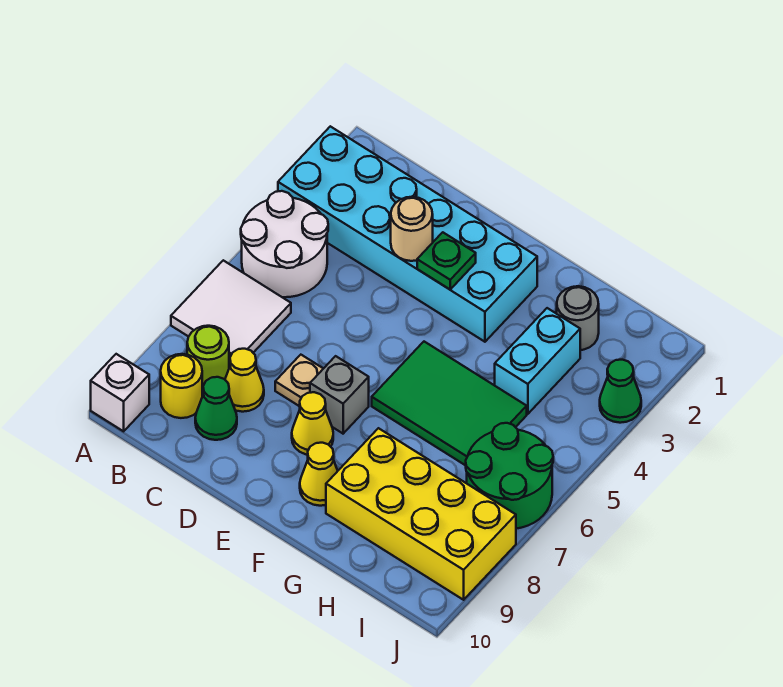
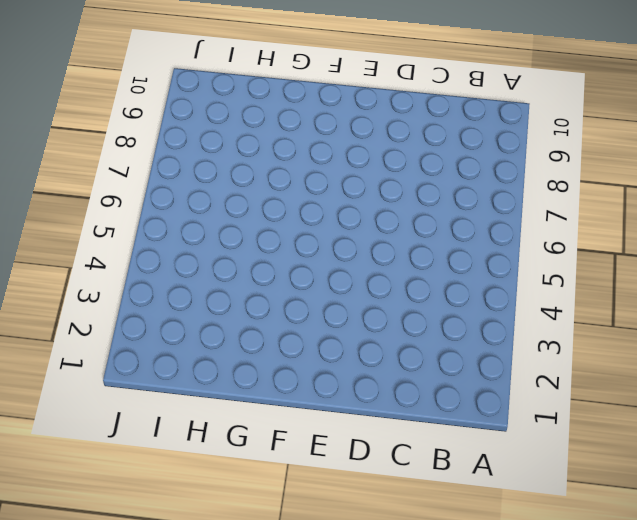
none -> cyan brick A2:F3 level 1
none -> white round brick A4:B5 level 1
none -> white tile A6:B7 level 1

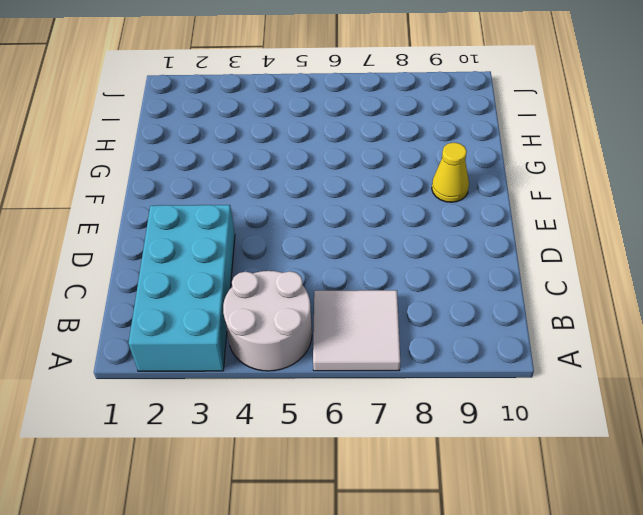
cyan brick A2:D3 level 1 -> cyan brick A2:F3 level 1
none -> white brick A10 level 1
none -> lime round brick B8 level 1
none -> yellow round brick B9 level 1

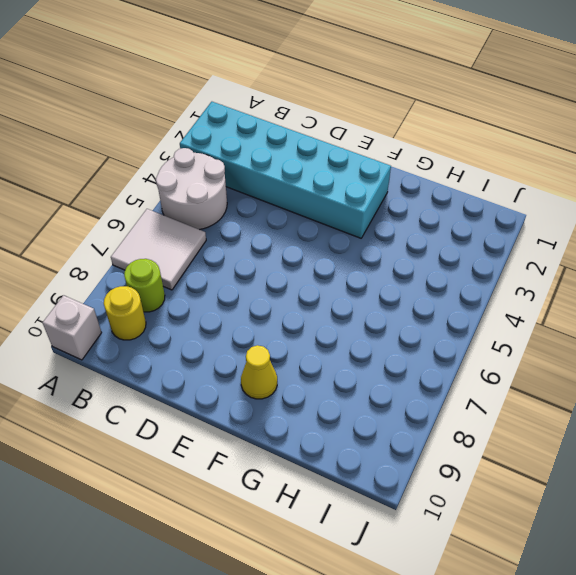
none -> yellow cone C8 level 1
none -> green cone C9 level 1
none -> tan plate D7 level 1

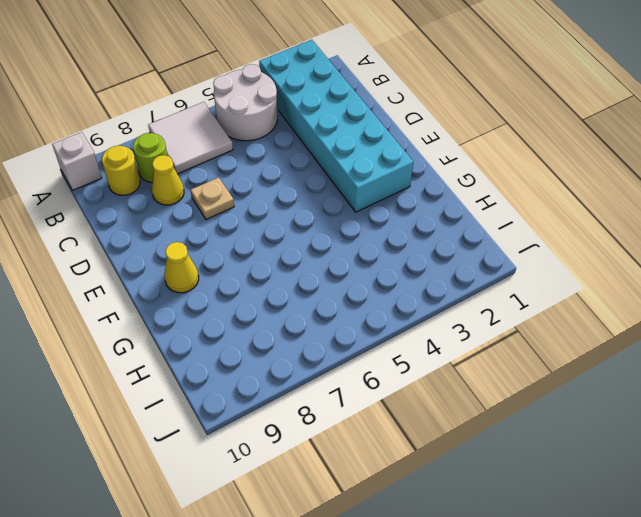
none -> green cone C9 level 1
none -> grey brick E7 level 1
none -> yellow cone E8 level 1

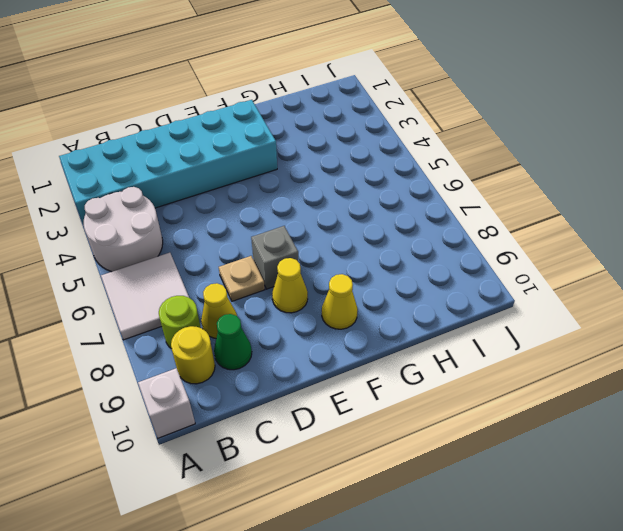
none -> green tile F5:H6 level 1
none -> yellow brick G8:J9 level 1
none -> grey round brick H2 level 1

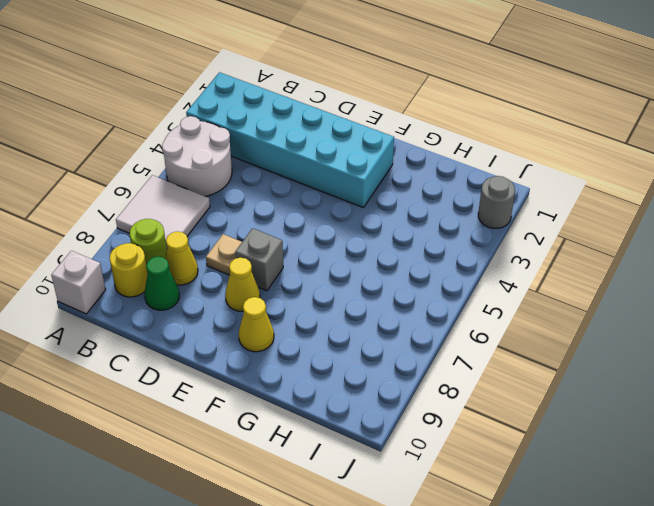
grey round brick J2 level 1 -> grey round brick H2 level 1
none -> green tile F5:H6 level 1
none -> yellow brick G8:J9 level 1
none -> cyan brick H3:H4 level 1

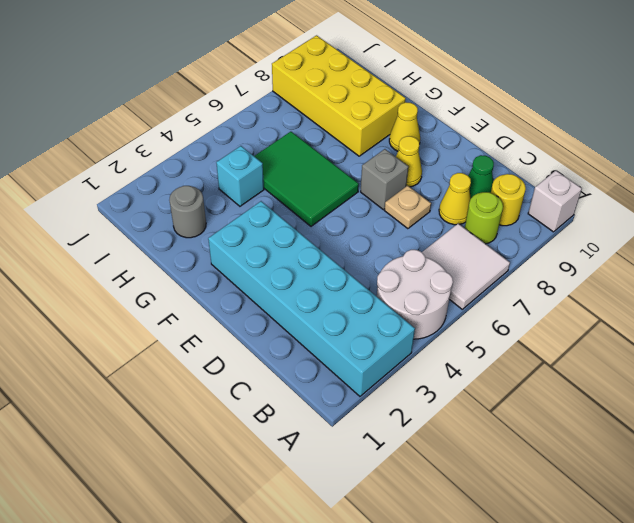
cyan brick H4 level 1 -> cyan brick H3:H4 level 1
none -> green round brick I6:J7 level 1
none -> green cone J3 level 1
none -> tan round brick D3 level 2

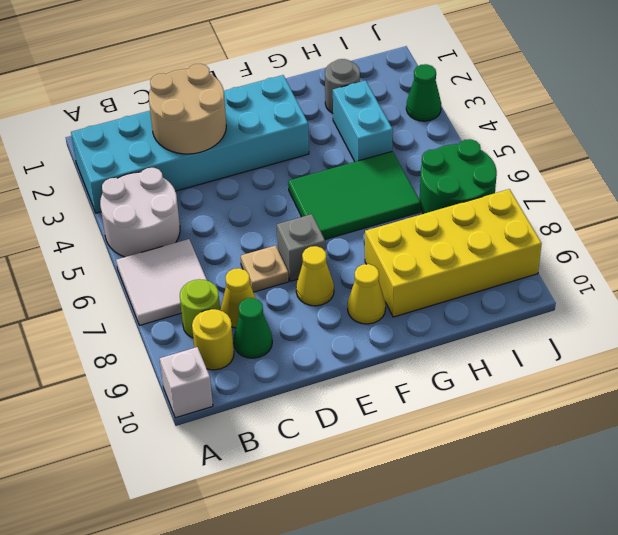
tan round brick C2:D3 level 2 -> tan round brick D3 level 2
none -> green plate E3 level 2

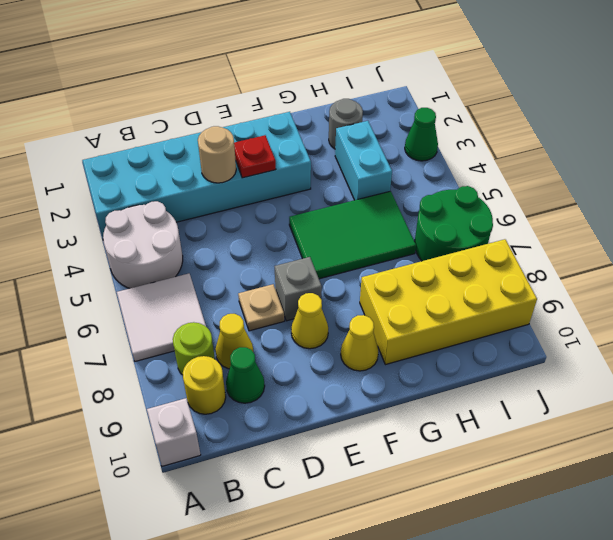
red plate E3 level 2 -> green plate E3 level 2

